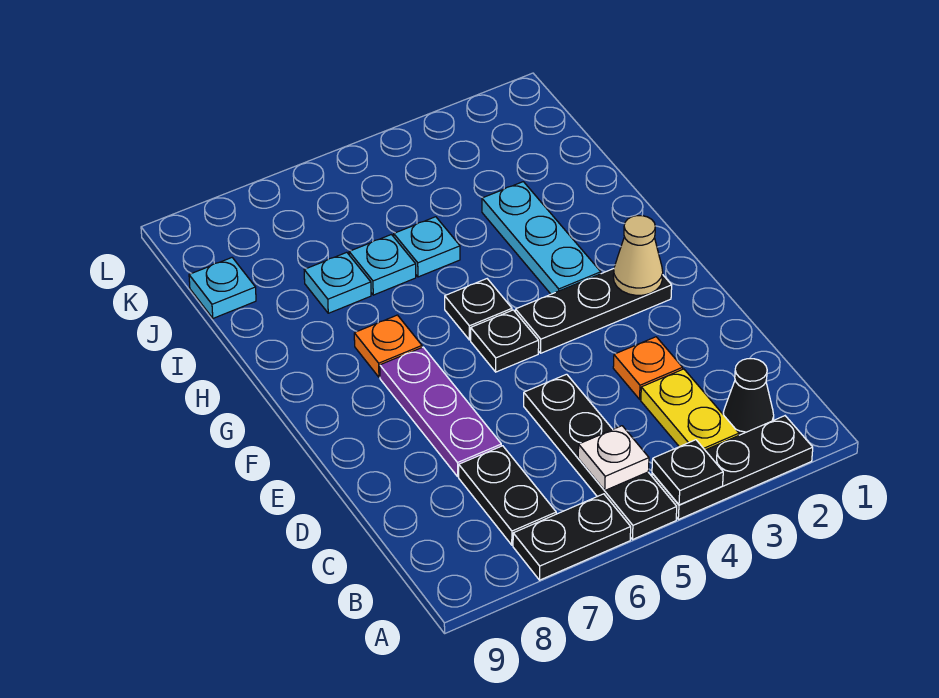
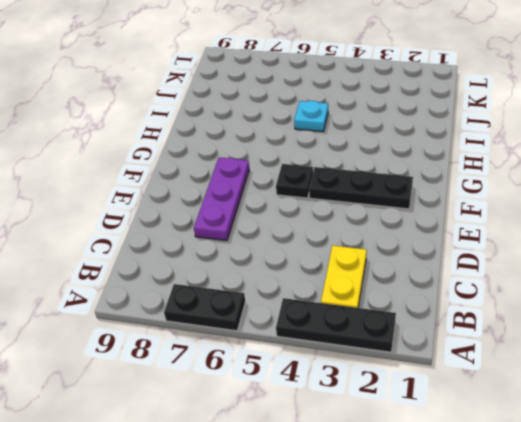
none -> black plate A5:D5 level 1
none -> black cone B2 level 1
none -> black plate B7:C7 level 1

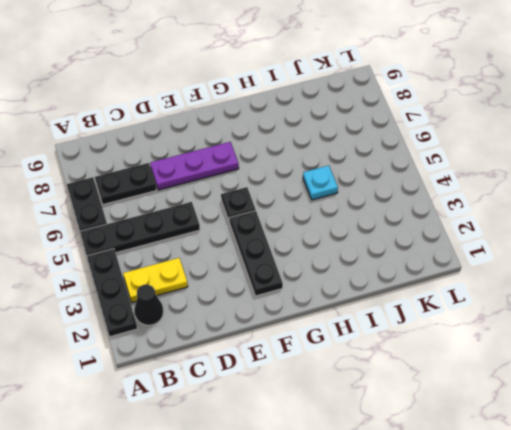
none -> orange plate D3 level 1
none -> cyan plate G3:I3 level 1
none -> black plate G5 level 1

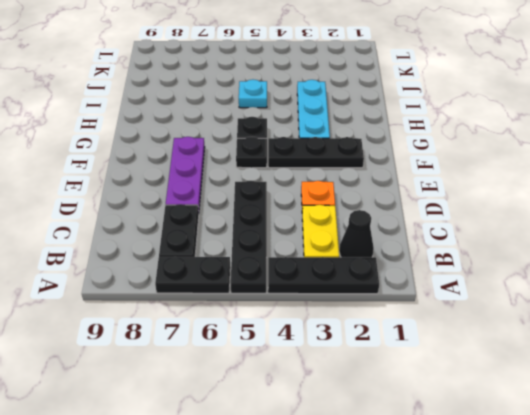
none -> orange plate G7 level 1
none -> cyan plate I6 level 1
none -> cyan plate I7 level 1

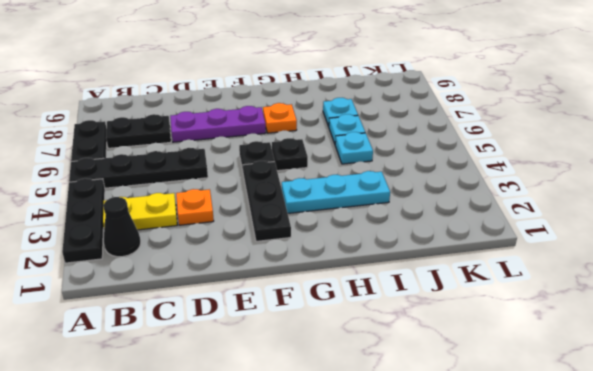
none -> cyan plate J9 level 1
none -> black plate A4 level 2
none -> white plate B5 level 2

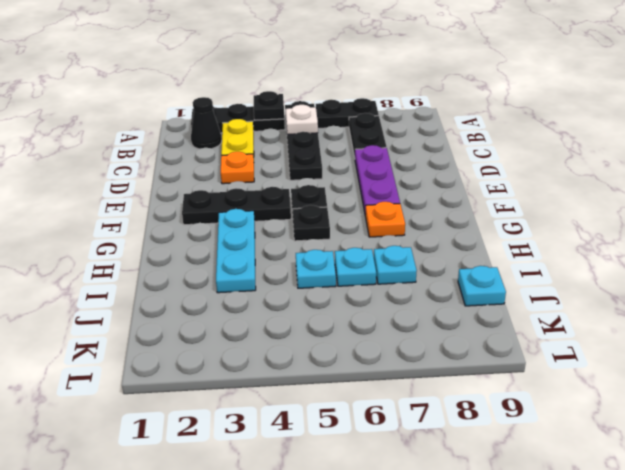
none -> tan cone F2 level 2

